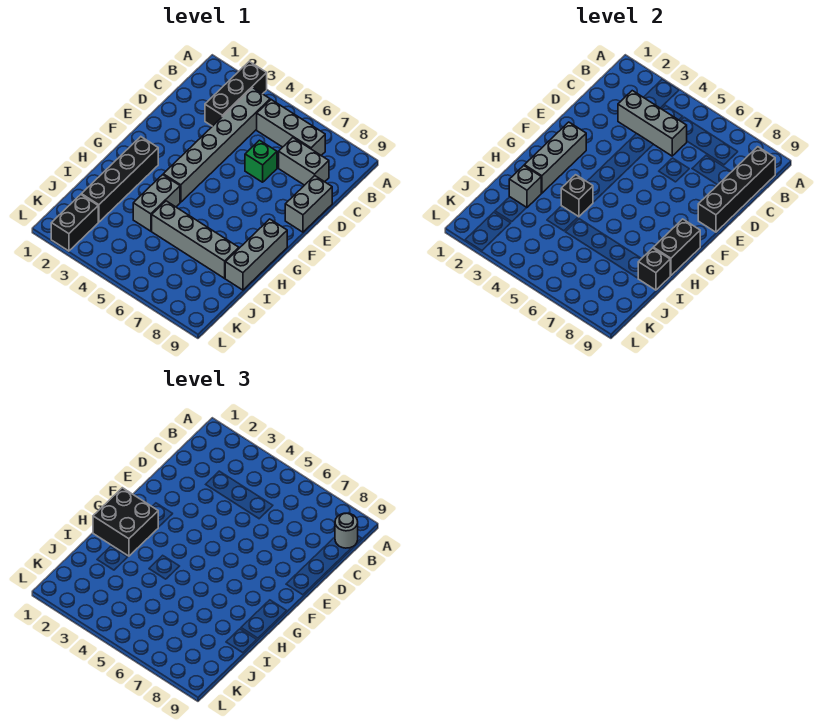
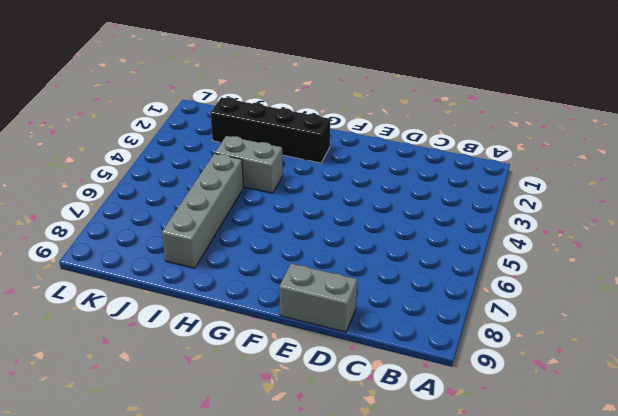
none -> black brick A3:C3 level 1
none -> grey brick B4:G4 level 1
none -> grey brick B5:B7 level 1

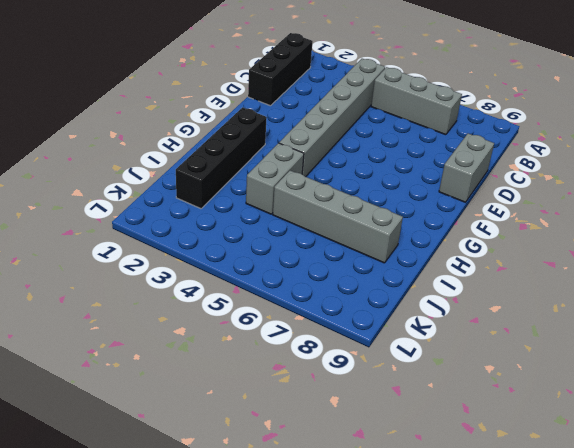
black brick B1:D1 level 1 -> black brick A3:C3 level 1
none -> grey brick C7:C8 level 1
none -> green brick D6 level 1
none -> grey brick G9:I9 level 1

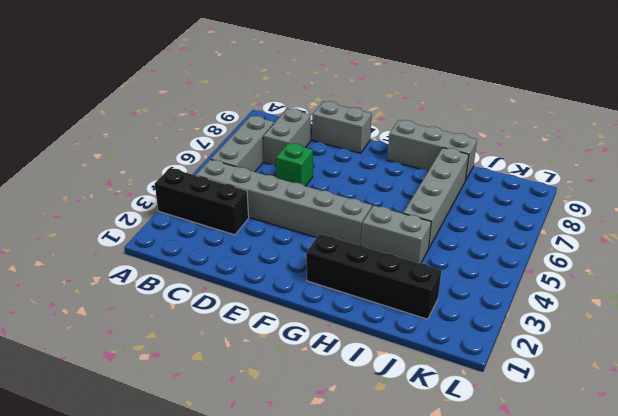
none -> black brick K2:L2 level 1
none -> black brick B9:E9 level 2
none -> grey brick C3:C5 level 2

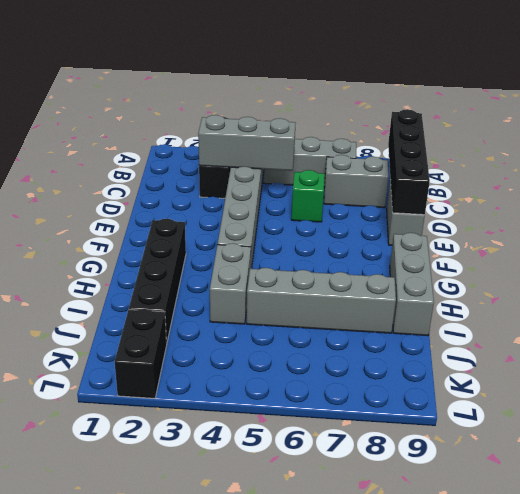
none -> grey brick F2:H2 level 2
none -> black brick G9:H9 level 2
none -> black brick H4 level 2

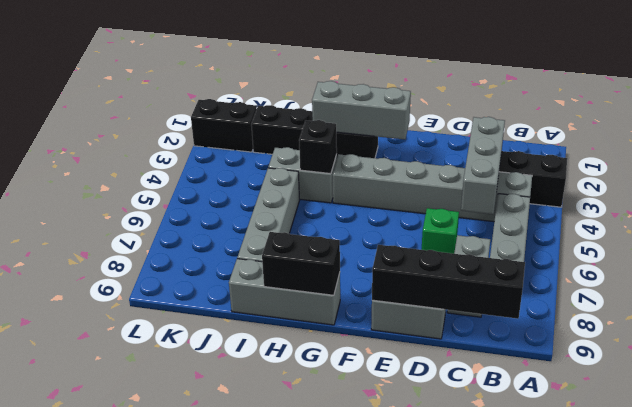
none -> grey brick I2 level 2
none -> black brick I9 level 2
none -> grey round brick B9 level 3

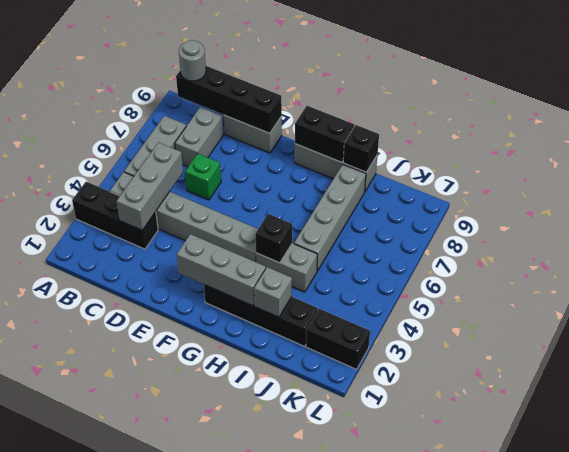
none -> black brick G1:H2 level 3

